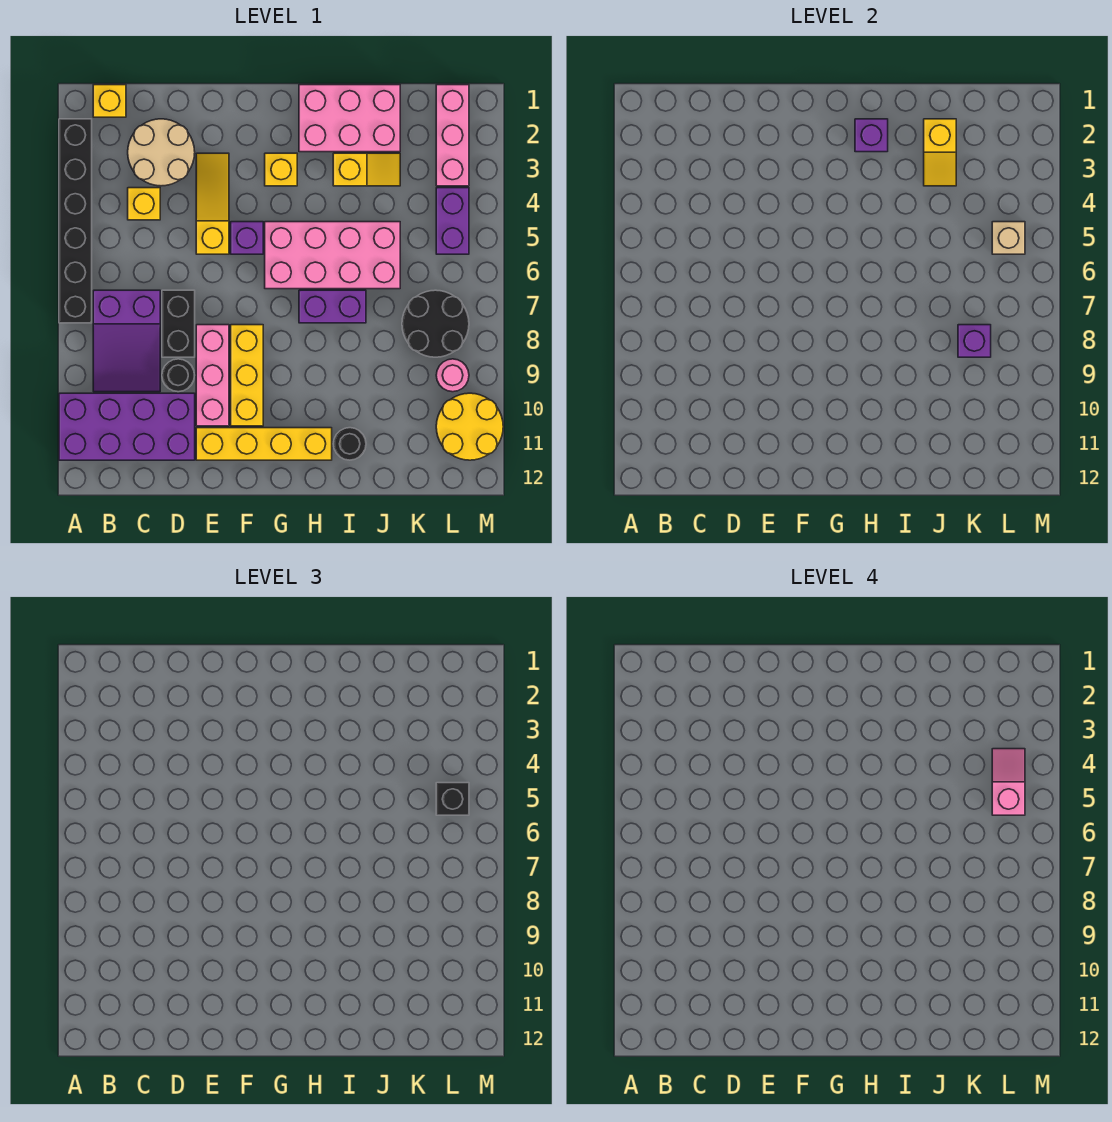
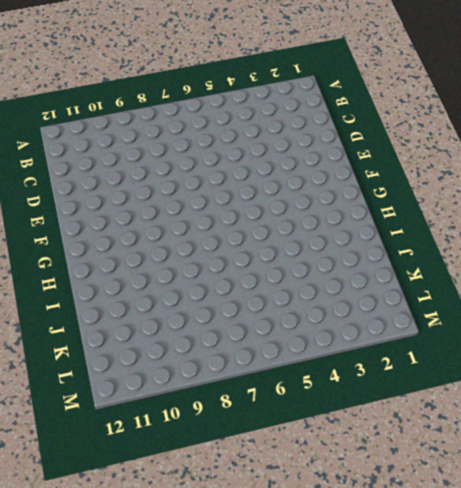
none -> black brick A2:A7 level 1
none -> purple brick A10:D11 level 1
none -> yellow brick B1 level 1
none -> purple slope B7:C9 level 1 top 7

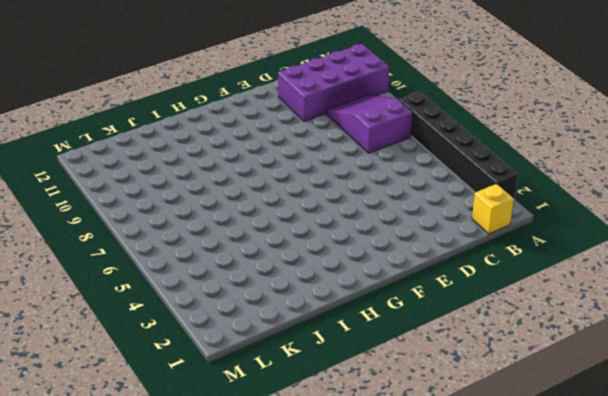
none -> tan round brick C2:D3 level 1
none -> yellow brick C4 level 1
none -> black brick D7:D8 level 1
none -> black round brick D9 level 1

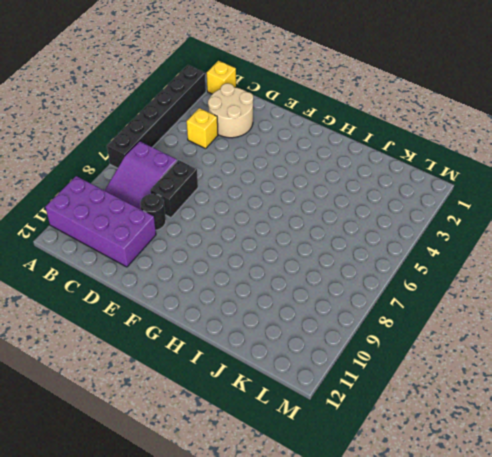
none -> yellow slope E3:E5 level 1 top 5
none -> pink brick E8:E10 level 1
none -> yellow brick E11:H11 level 1
none -> purple brick F5 level 1

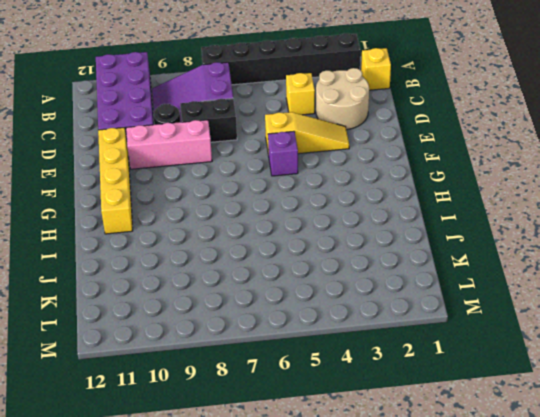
none -> yellow brick F8:F10 level 1
none -> yellow brick G3 level 1
none -> pink brick G5:J6 level 1
none -> pink brick H1:J2 level 1

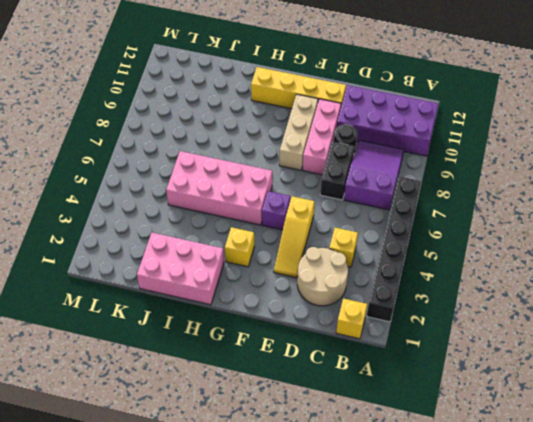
tan brick F8:F10 level 1 -> yellow brick F8:F10 level 1
none -> purple brick H7:I7 level 1
none -> yellow slope I3:J3 level 1 top I
none -> black round brick I11 level 1
none -> black round brick K7:L8 level 1

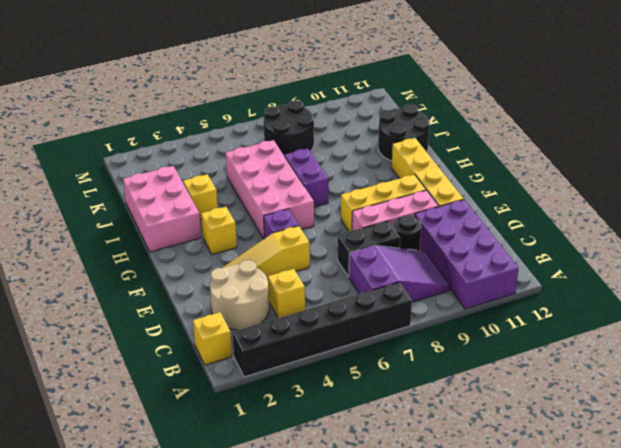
black round brick I11:J12 level 1 -> black round brick I11 level 1
none -> pink brick L1:L3 level 1
none -> purple brick L4:L5 level 1
none -> pink round brick L9 level 1
none -> yellow round brick L10:M11 level 1

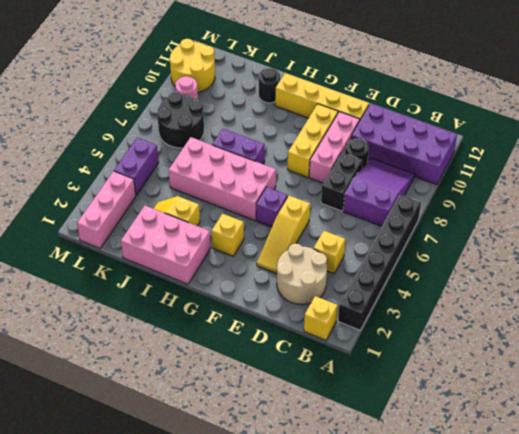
none -> purple brick H2 level 2
none -> yellow slope J2:J3 level 2 top 2
none -> purple brick K8 level 2
none -> tan brick L5 level 2

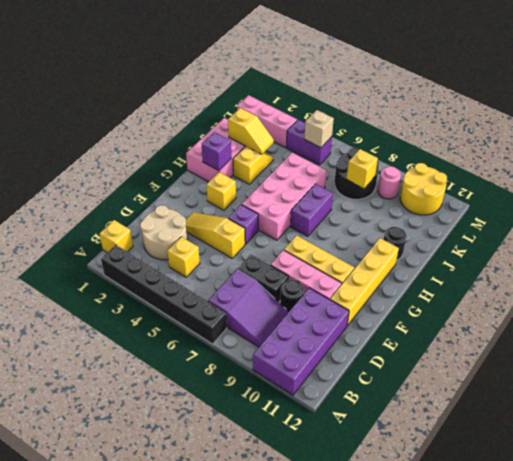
yellow brick K8 level 2 -> purple brick K8 level 2
none -> black brick L5 level 3
none -> pink slope L4:L5 level 4 top 5

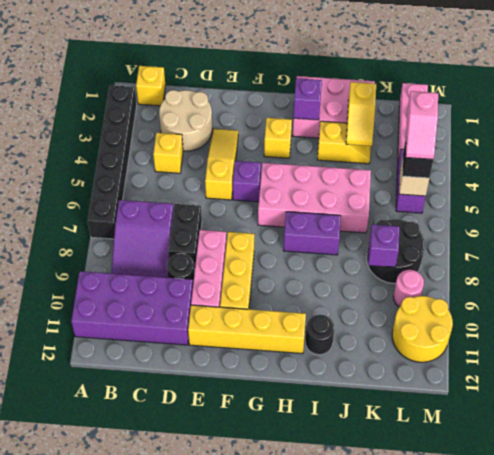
pink slope L4:L5 level 4 top 4 -> pink slope L4:L5 level 4 top 5

